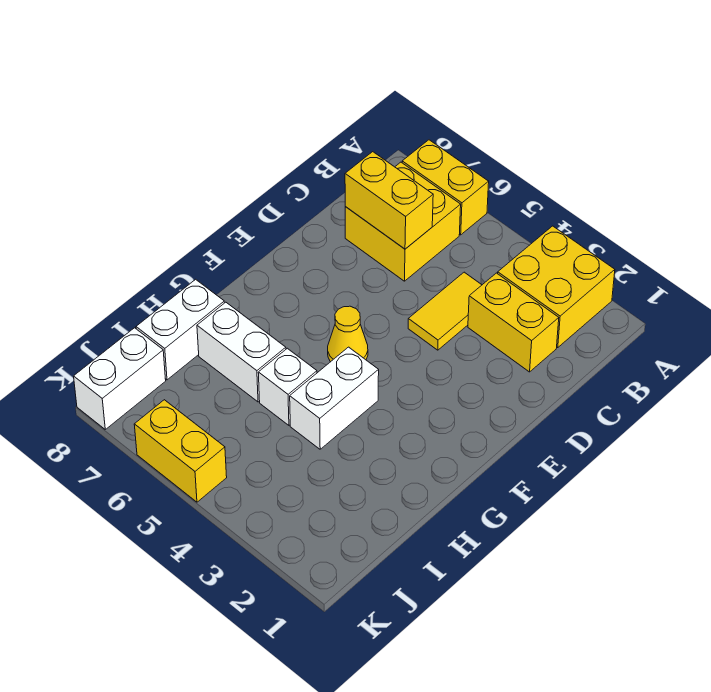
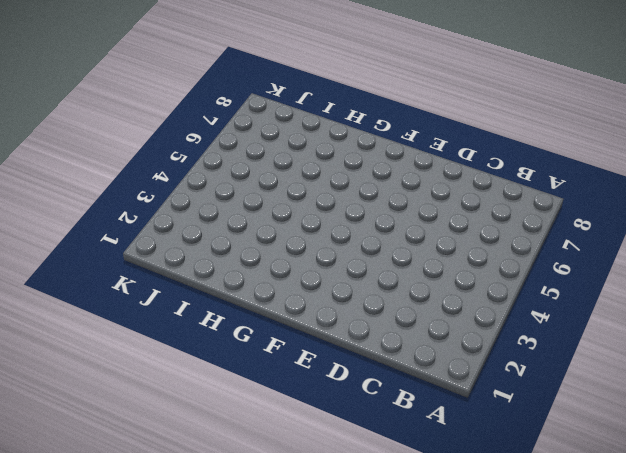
none -> yellow brick A2:B3 level 1
none -> yellow brick A6:A7 level 1
none -> yellow brick B6:C7 level 1

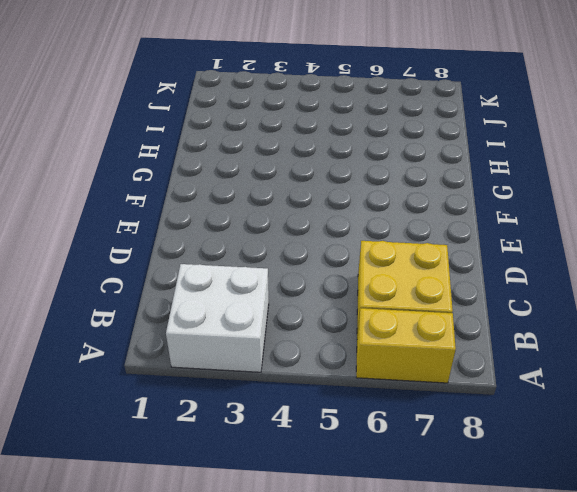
white brick A2:B3 level 1 -> yellow brick A2:B3 level 1
none -> yellow brick C2:C3 level 1
none -> yellow tile C4:D4 level 1
none -> yellow cone F5 level 1

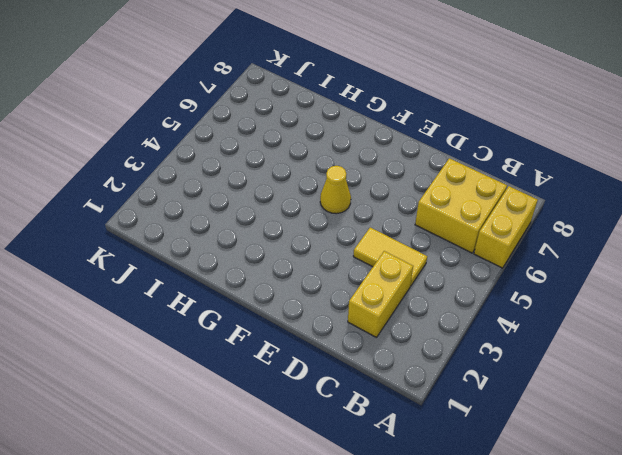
none -> yellow brick A2:B3 level 1
none -> white brick G4:H4 level 1
none -> white brick H5 level 1

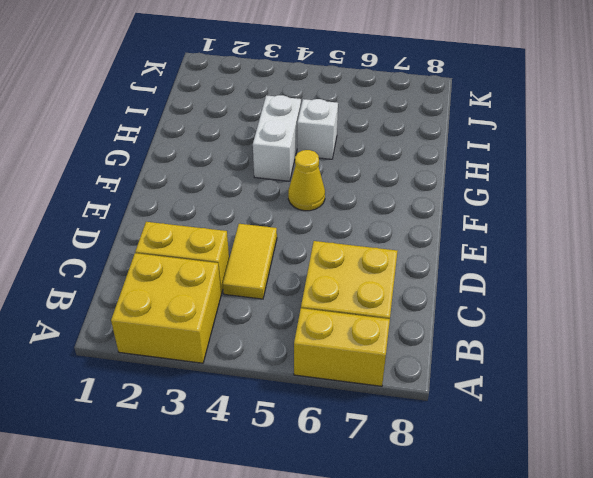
none -> white brick H6:H7 level 1
none -> white brick H8:I8 level 1
none -> white brick J8:K8 level 1

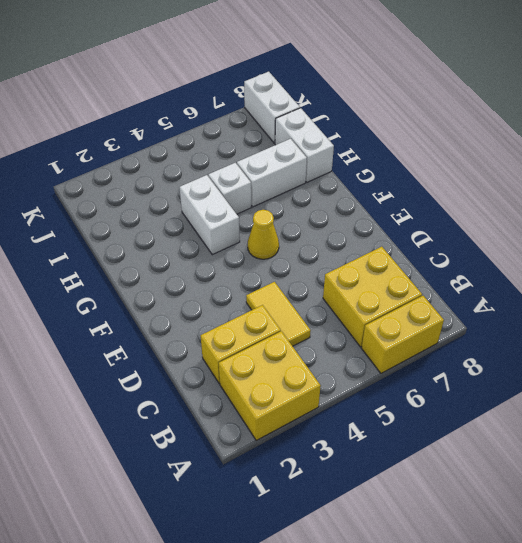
none -> yellow brick K5:K6 level 1
none -> yellow brick C6:C7 level 2

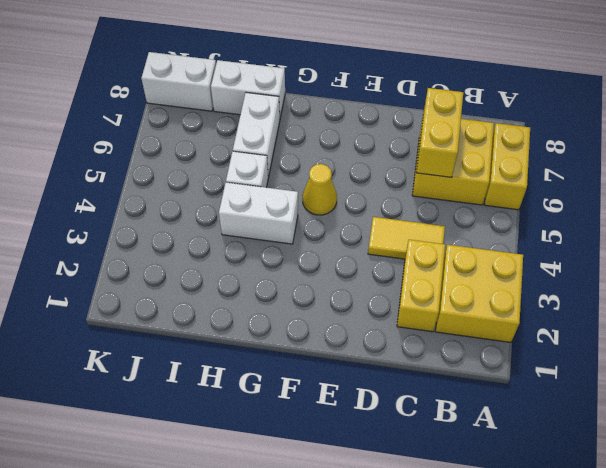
none -> yellow brick K5:K6 level 1

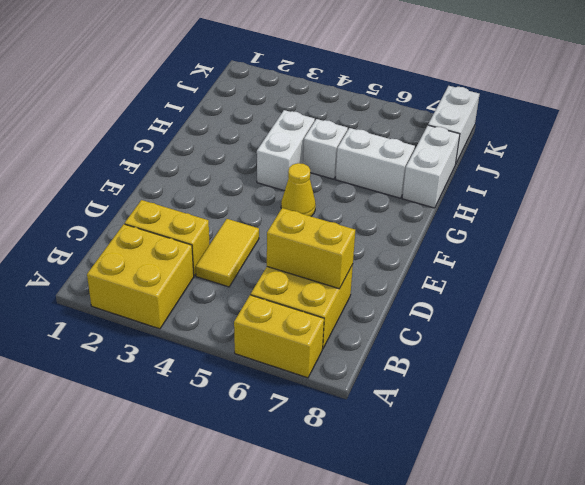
none -> yellow brick K5:K6 level 1

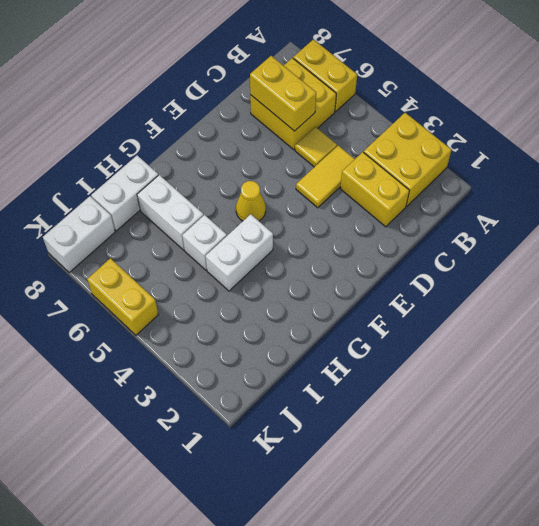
yellow tile C5 level 1 -> none

